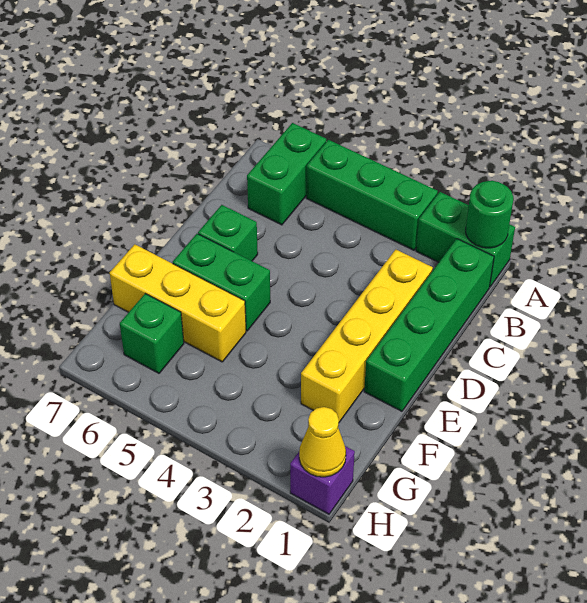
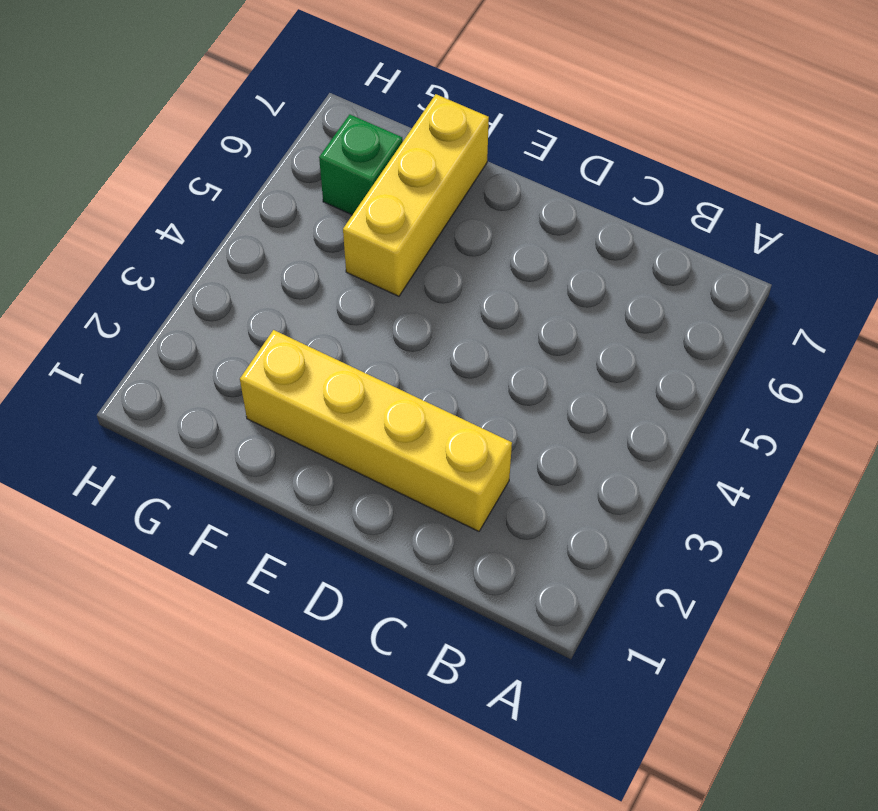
none -> green brick A1:A2 level 1
none -> green brick A3:A5 level 1
none -> green brick A6:B6 level 1

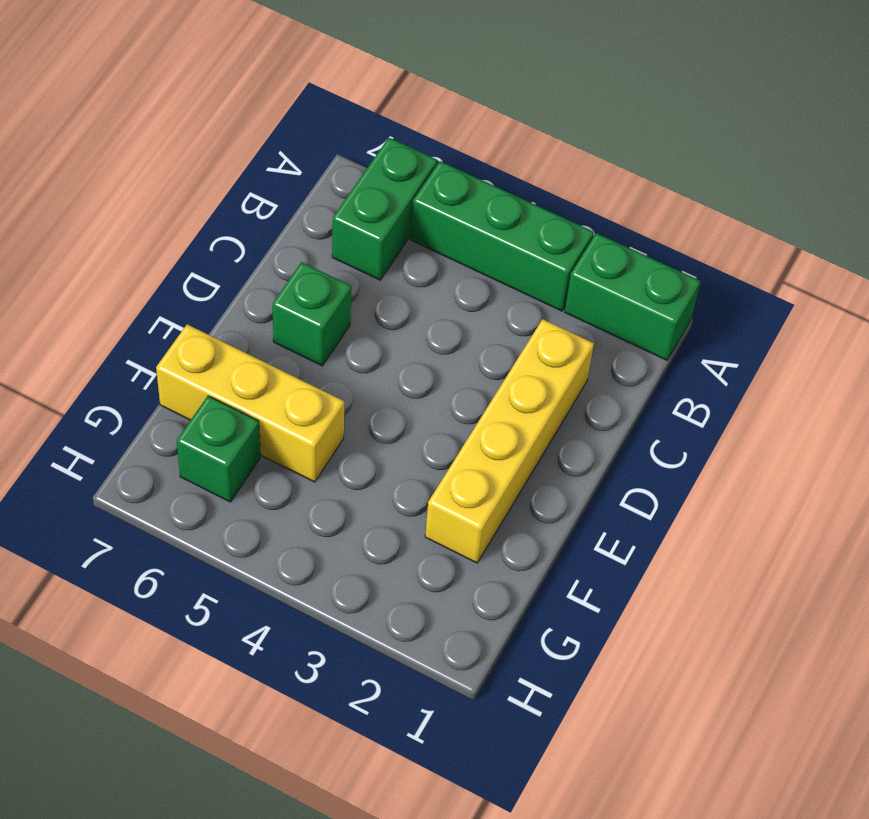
none -> green brick B1:E1 level 1
none -> green brick E5:E6 level 1
none -> purple brick H1 level 1

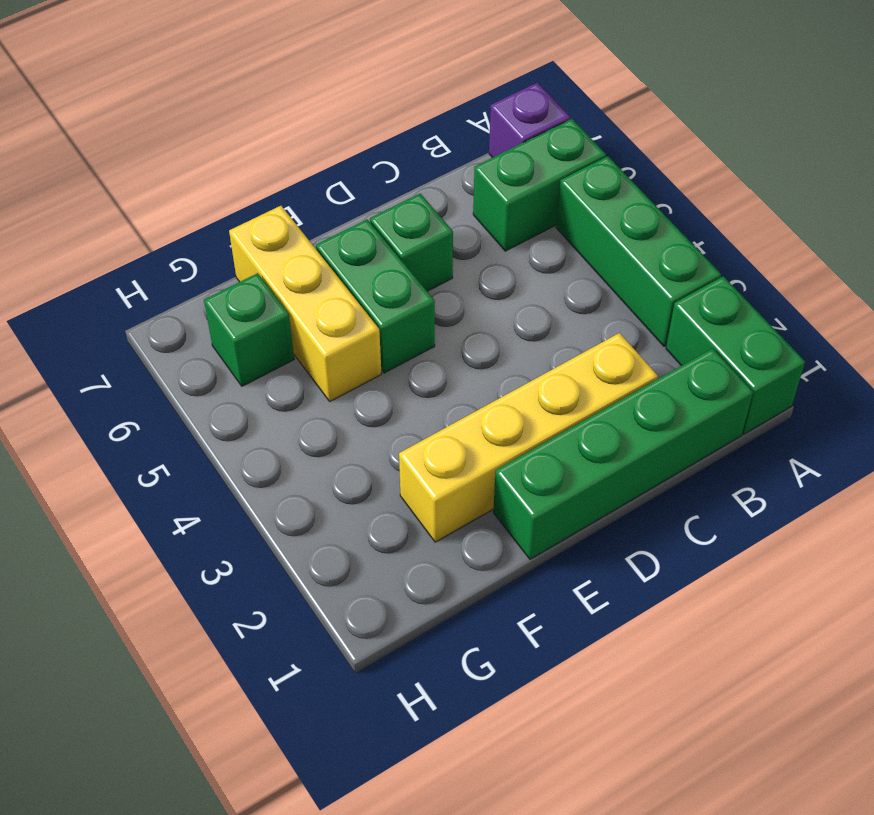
purple brick A7 level 1 -> purple brick H1 level 1
none -> green round brick A1 level 2
none -> yellow cone H1 level 2

